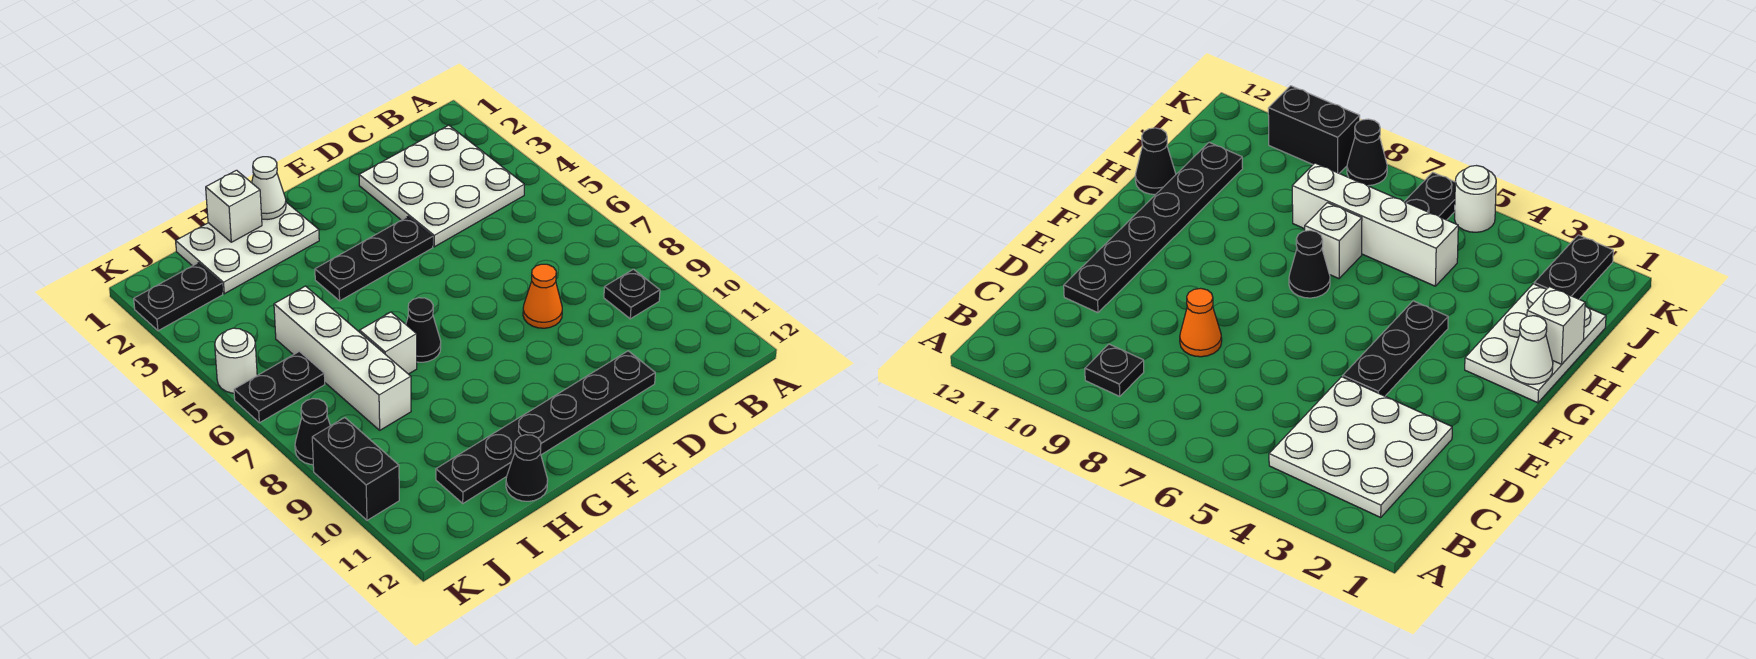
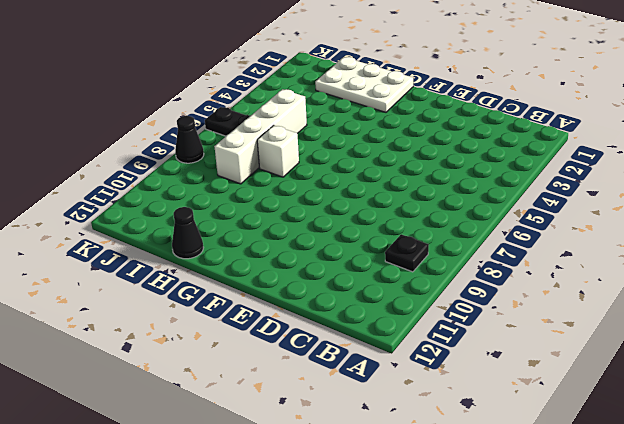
none -> white plate B2:D4 level 1
none -> orange cone D8 level 1
none -> black plate D11:I11 level 1

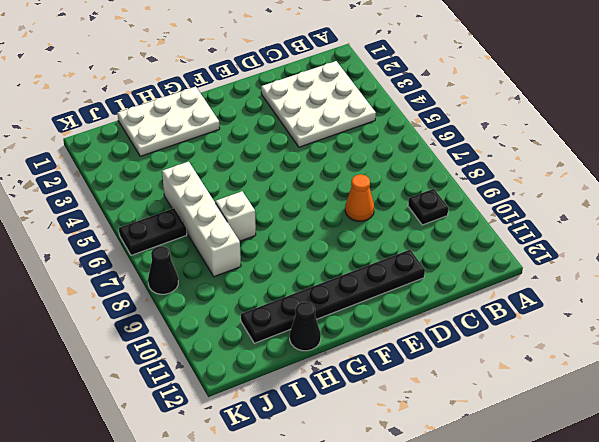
none -> black plate E4:G4 level 1
none -> black cone G7 level 1
none -> black plate J2:K2 level 1

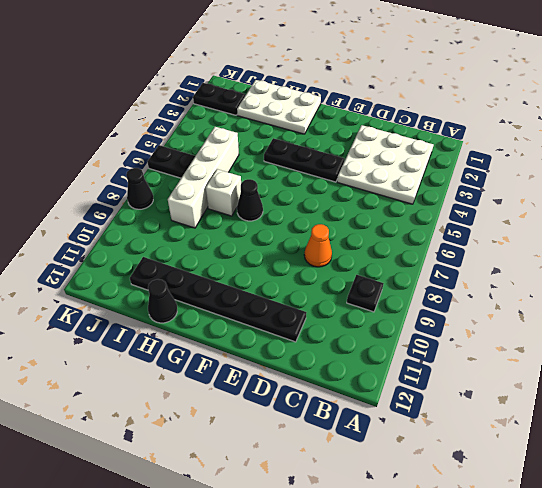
none -> white round brick K5 level 1
none -> black brick K9:K10 level 1
none -> white cone G1 level 2

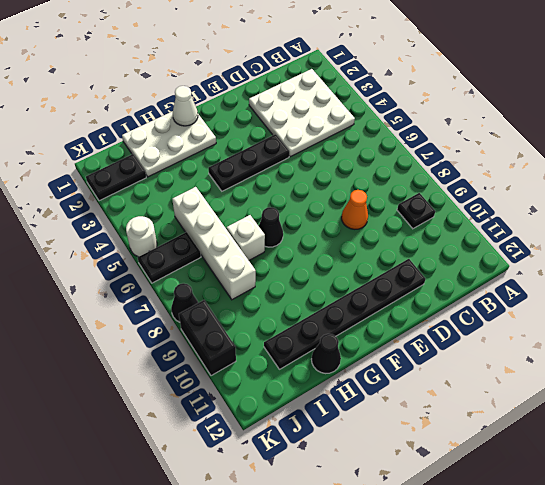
none -> white brick H1 level 2

